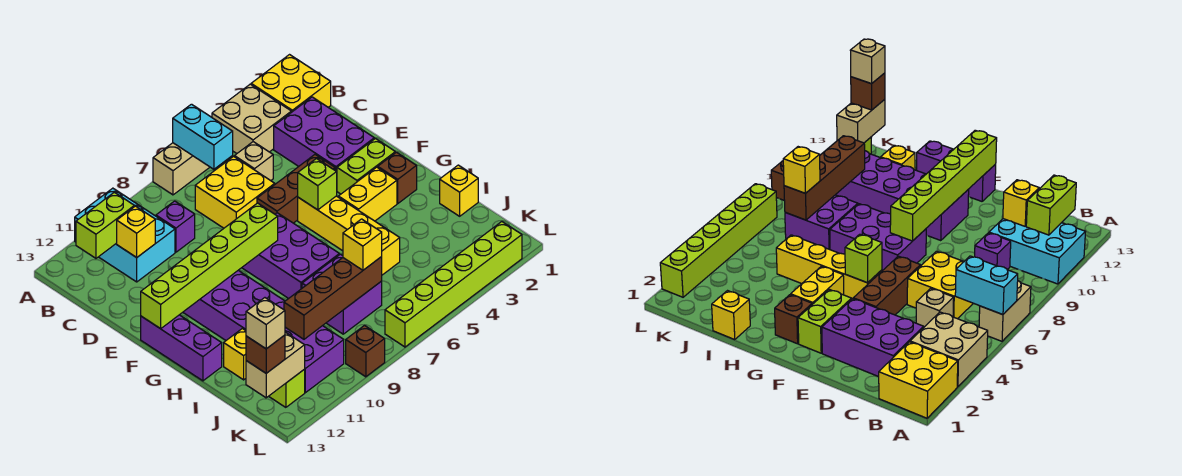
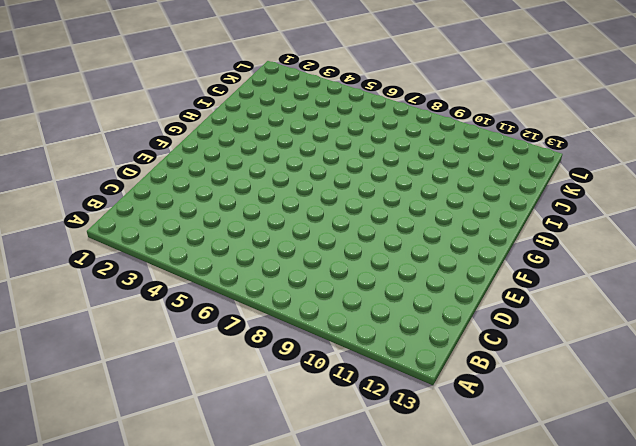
none -> yellow brick A1:B2 level 1
none -> tan brick A3:B4 level 1
none -> tan brick A6:A7 level 1
none -> cyan brick A10:C11 level 1

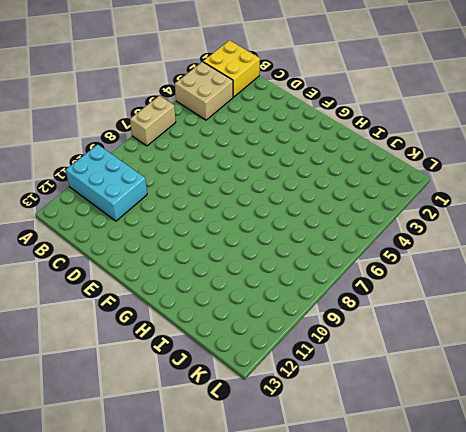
none -> purple brick C2:E3 level 1
none -> tan brick C5 level 1
none -> yellow brick C6:D7 level 1
none -> purple brick C9 level 1

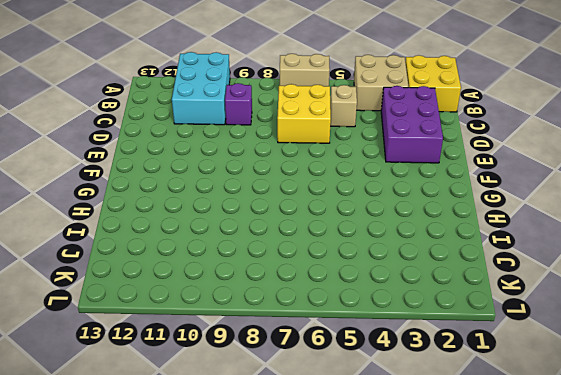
none -> brown brick E4:E6 level 1
none -> lime brick F2:F3 level 1
none -> yellow brick F5:I5 level 1
none -> purple brick F7:H8 level 1

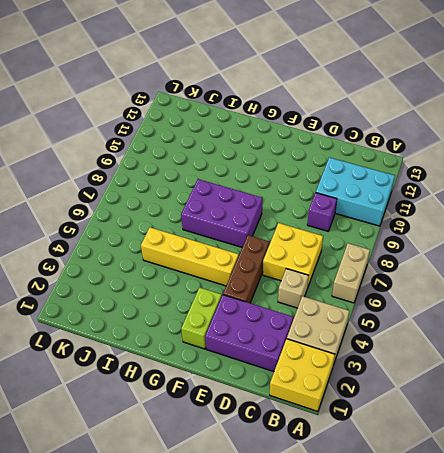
none -> purple brick F10:K11 level 1
none -> purple brick F13:H13 level 1
none -> brown brick G2 level 1
none -> yellow brick G3:G4 level 1

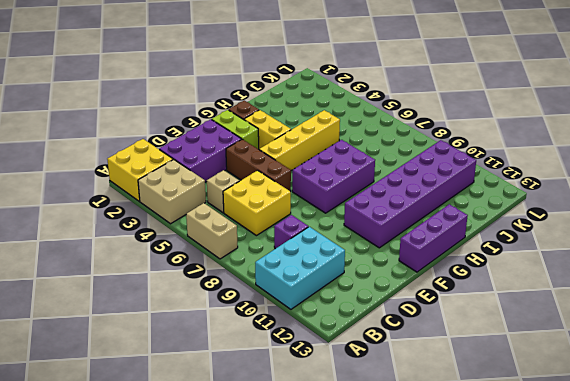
none -> yellow brick I1 level 1
none -> purple brick I7:J8 level 1
none -> yellow brick I12 level 1
none -> lime brick K12 level 1

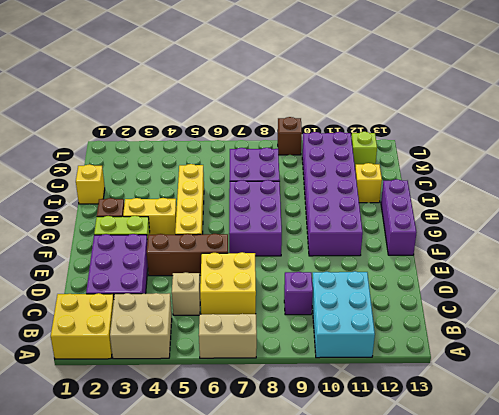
none -> lime brick L2:L7 level 1
none -> cyan brick A6:B6 level 2
none -> lime brick B11:B12 level 2
none -> yellow brick C11 level 2

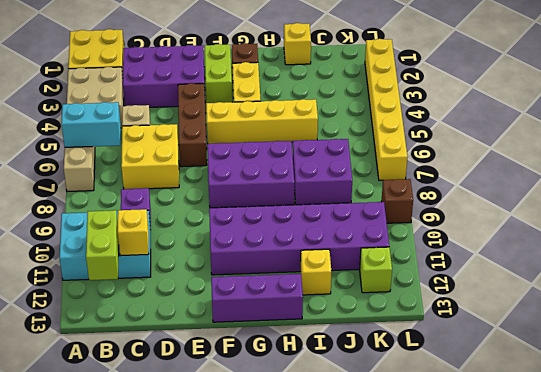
yellow brick L2:L7 level 1 -> lime brick L2:L7 level 1
none -> lime brick F5 level 2
none -> lime brick F8:F13 level 2
none -> brown brick J7:J10 level 2
none -> tan brick K12:K13 level 2

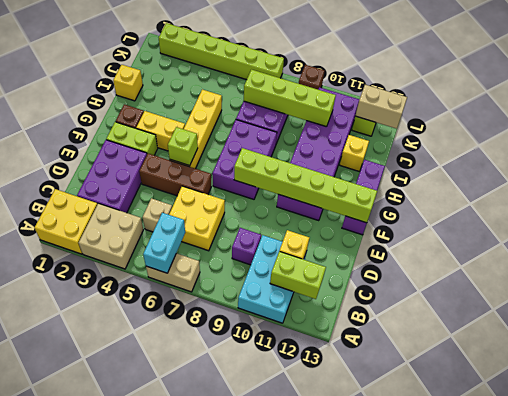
lime brick J7:J10 level 2 -> brown brick J7:J10 level 2
none -> yellow brick J7 level 3
none -> brown brick K13 level 3
none -> tan brick K13 level 4

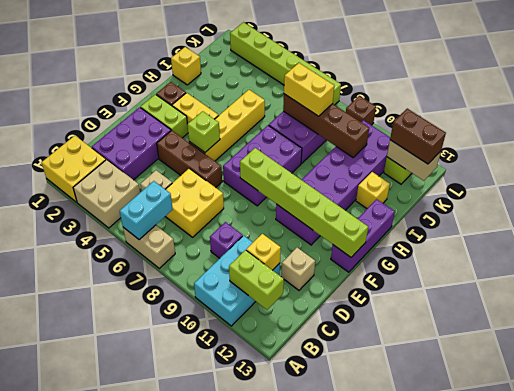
tan brick D12 level 1 -> tan brick K13 level 4
yellow brick J7:J8 level 3 -> yellow brick J7 level 3
brown brick K12:K13 level 3 -> brown brick K13 level 3

